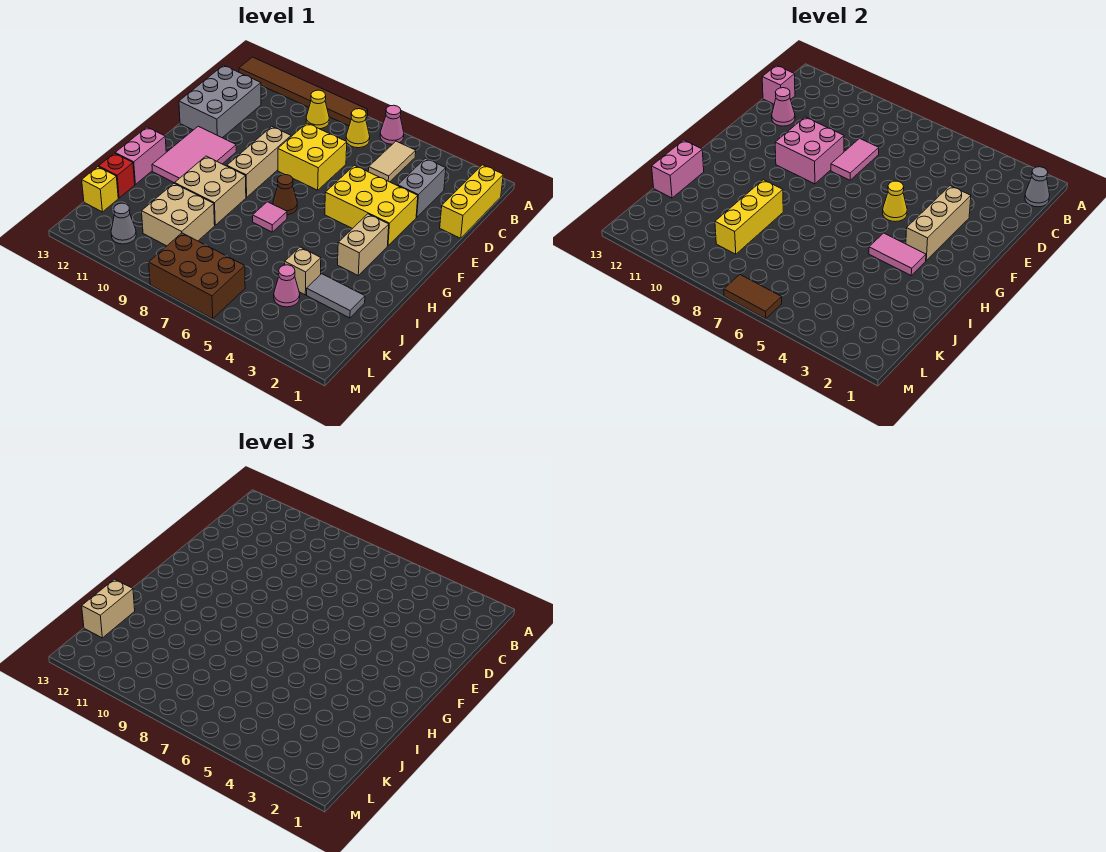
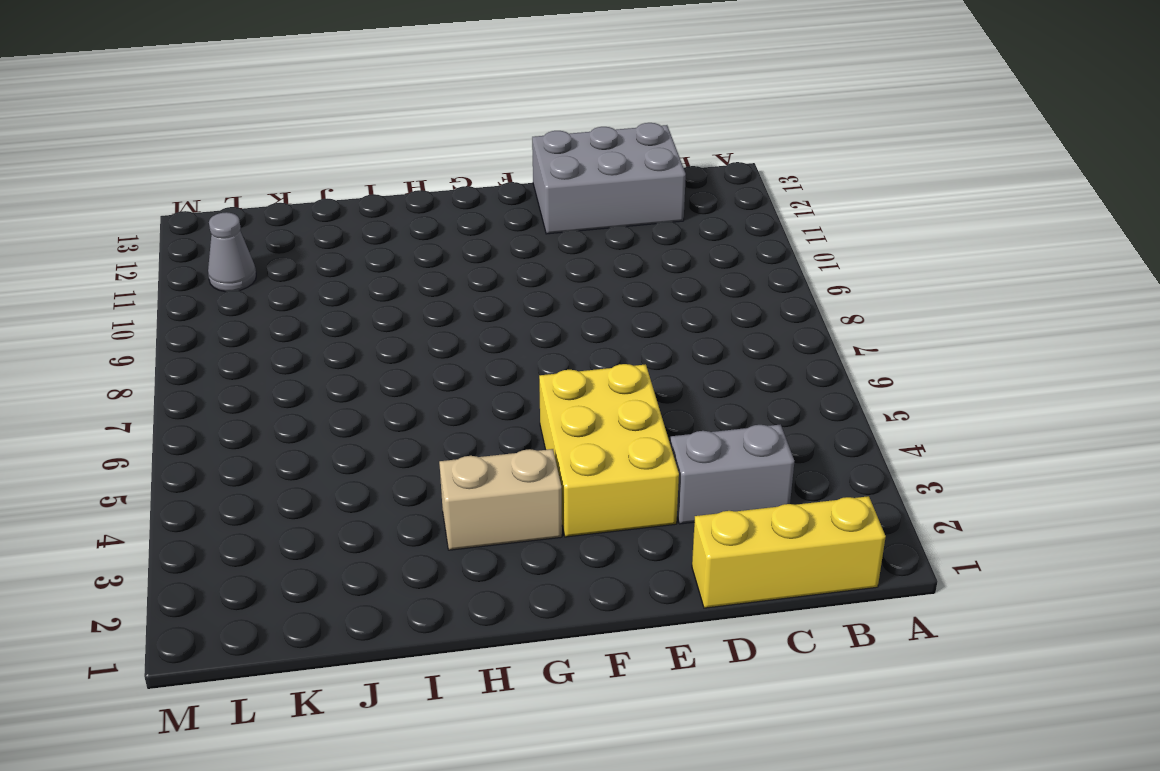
none -> pink cone A6 level 1
none -> brown tile A8:A13 level 1
none -> tan tile B5:C5 level 1
none -> yellow cone B7 level 1

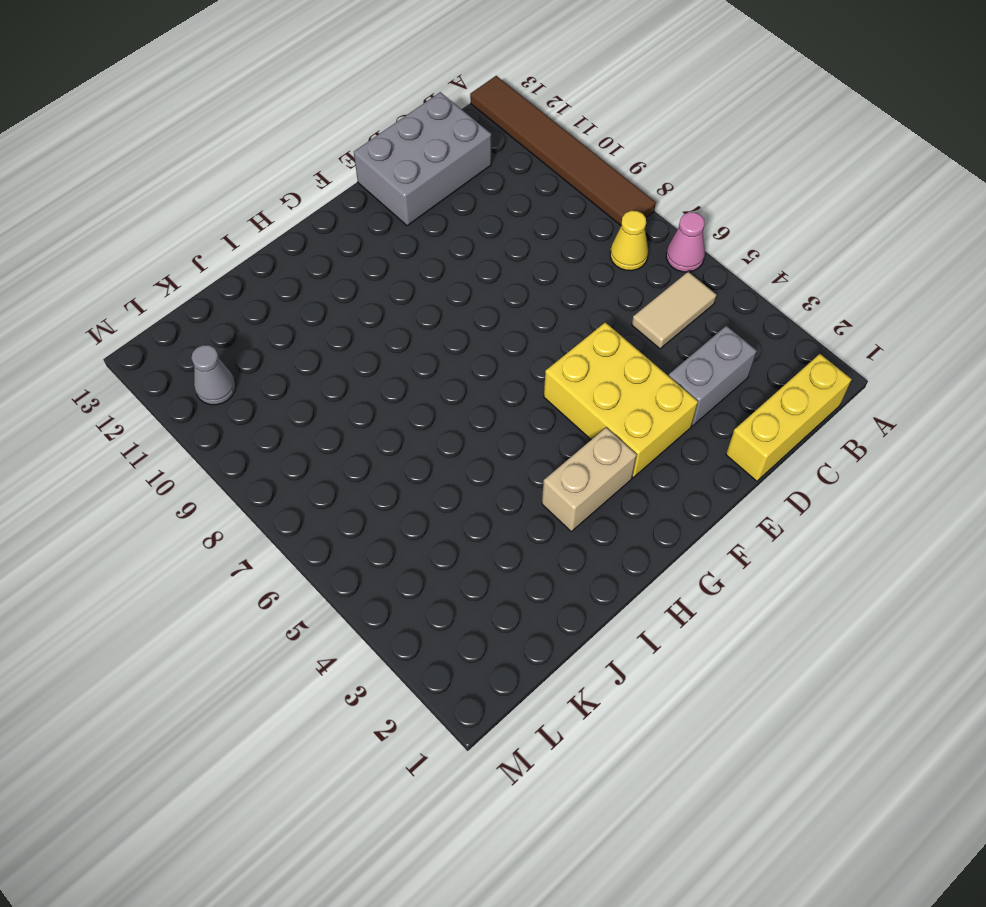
none -> yellow cone B9 level 1
none -> yellow brick D7:E8 level 1
none -> tan brick E9:G9 level 1
none -> pink tile F11:H12 level 1

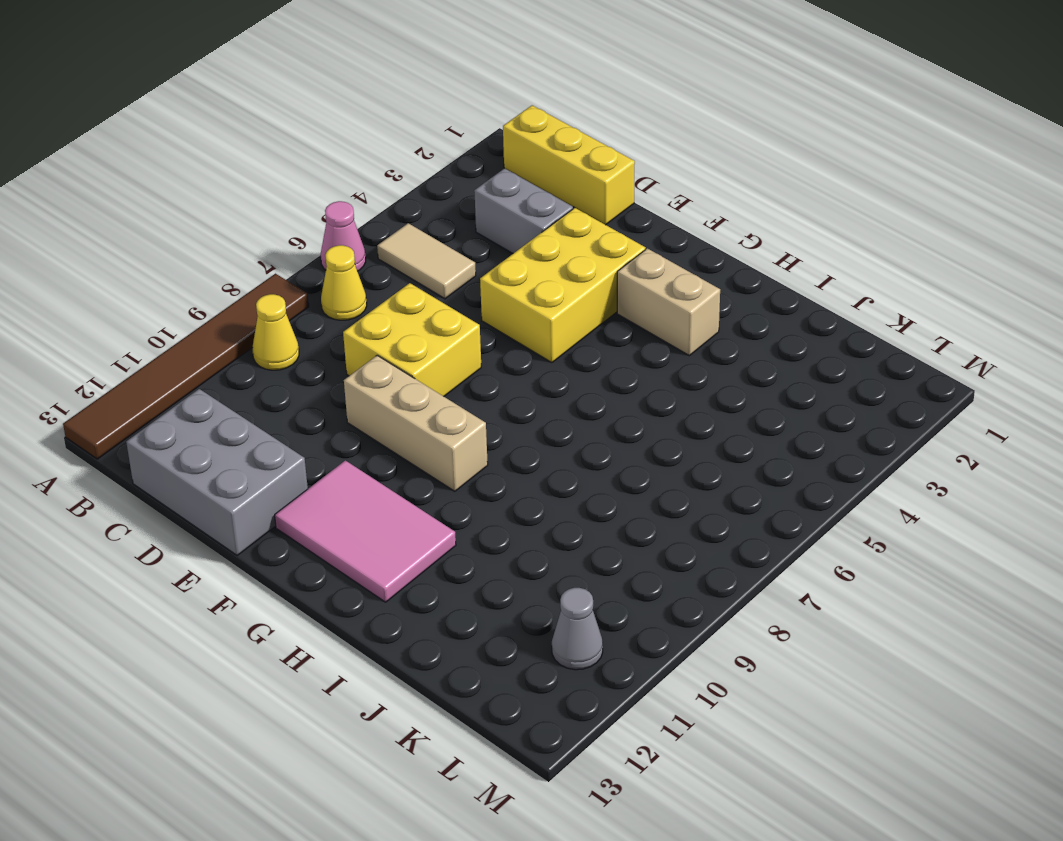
none -> brown cone G7 level 1
none -> pink tile H7 level 1
none -> tan brick H9:I10 level 1
none -> pink brick H13:I13 level 1

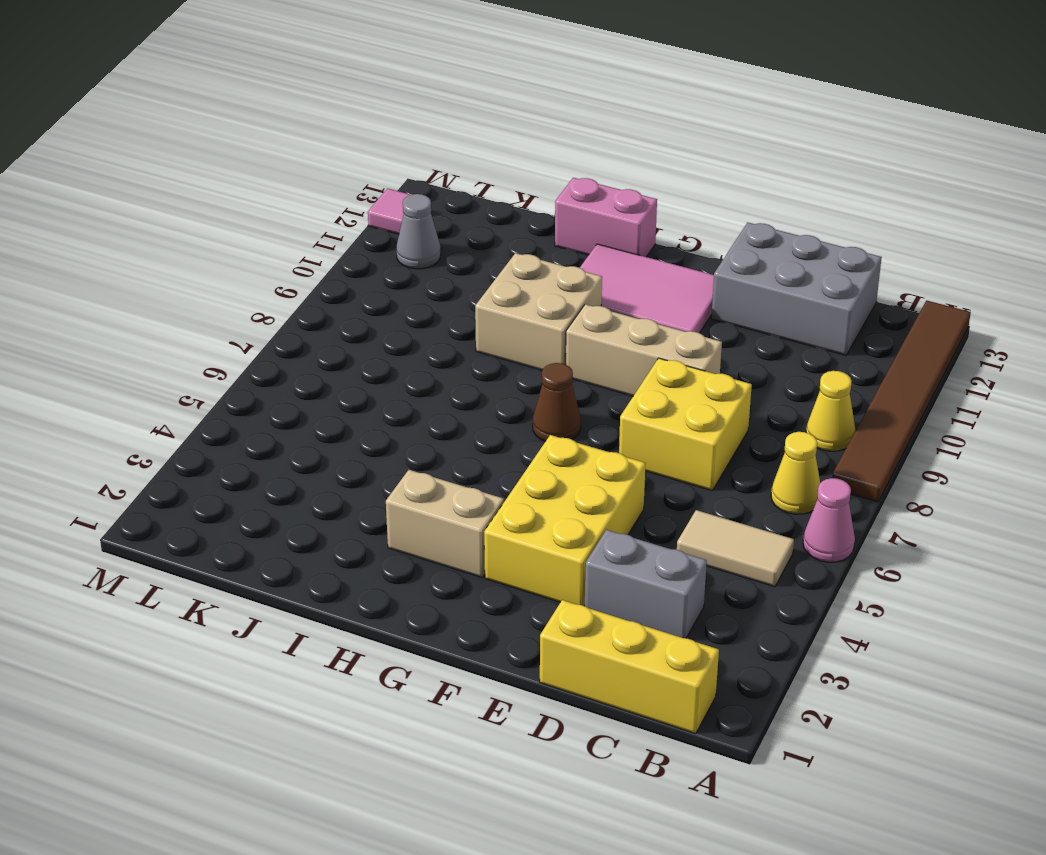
pink tile M12 level 1 -> pink tile H7 level 1
none -> grey tile J2:J3 level 1
none -> tan brick J4 level 1
none -> tan brick J9:K10 level 1
none -> red brick J13 level 1

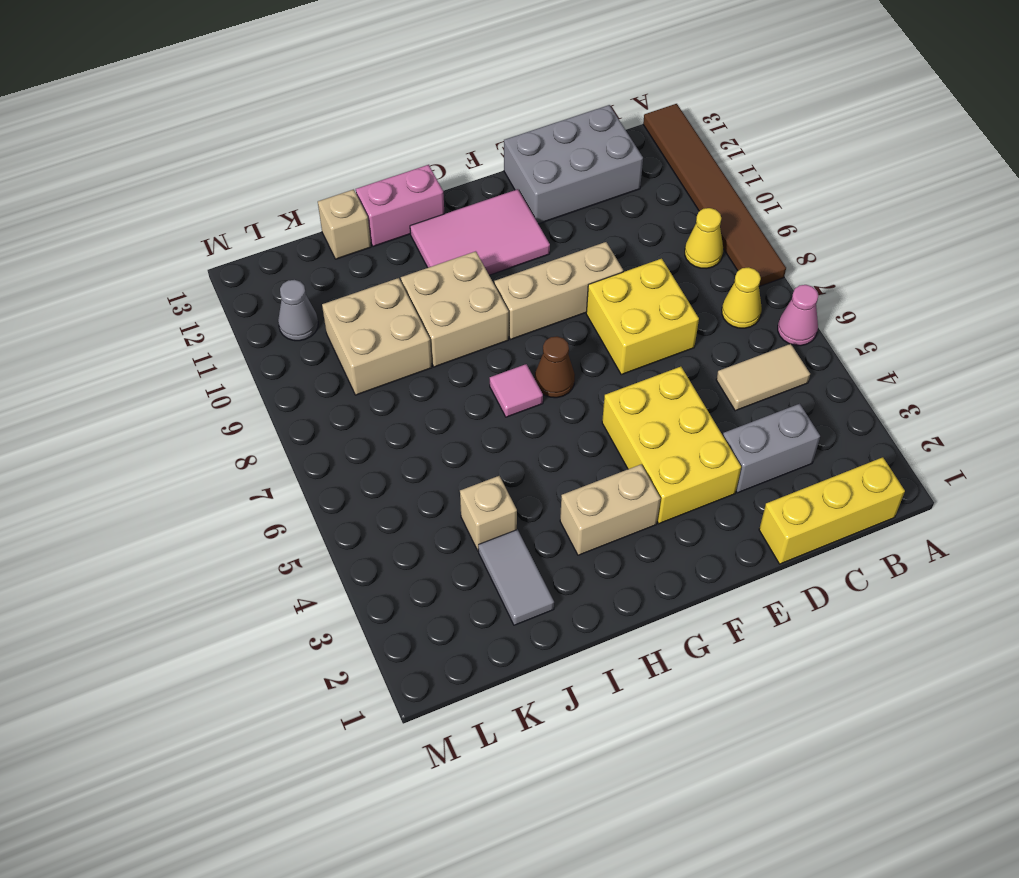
tan brick J13 level 1 -> red brick J13 level 1
none -> pink cone K4 level 1
none -> yellow brick K13 level 1
none -> brown brick L6:M8 level 1
none -> grey cone B1 level 2

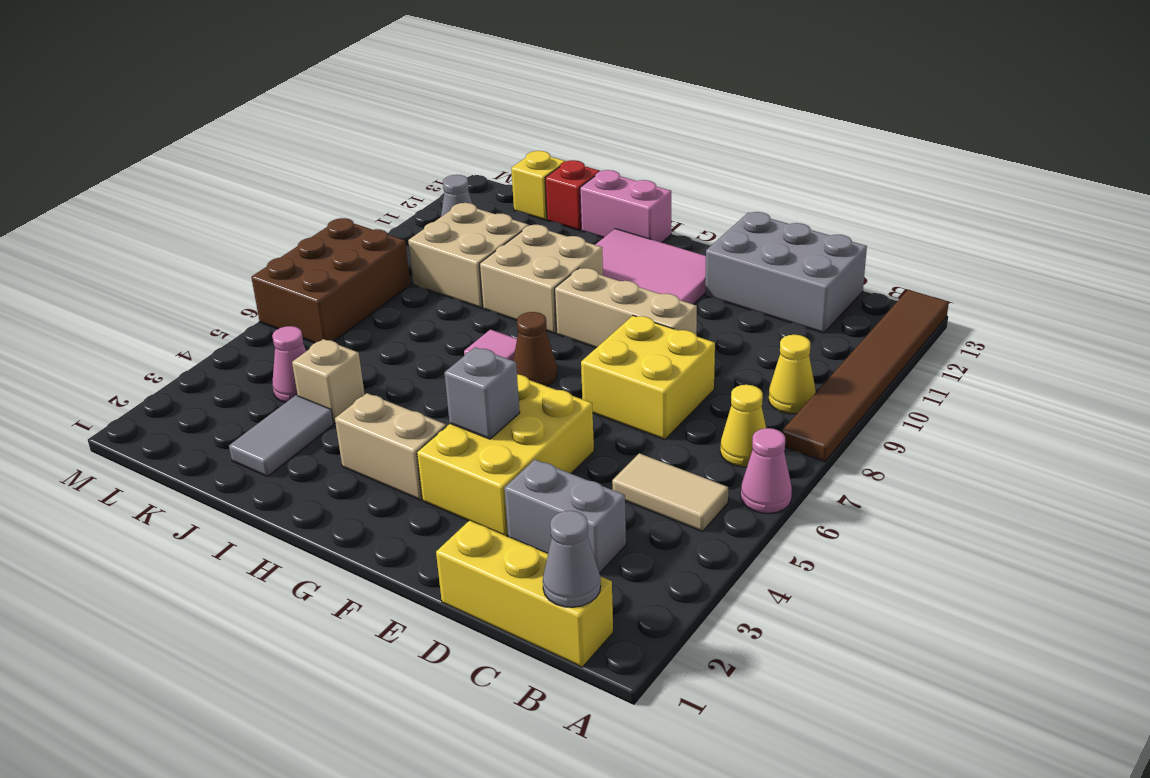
grey brick F4 level 2 -> none
none -> pink brick C13 level 2
none -> pink tile D8:E8 level 2
none -> pink cone D12 level 2
none -> tan brick E3:G3 level 2

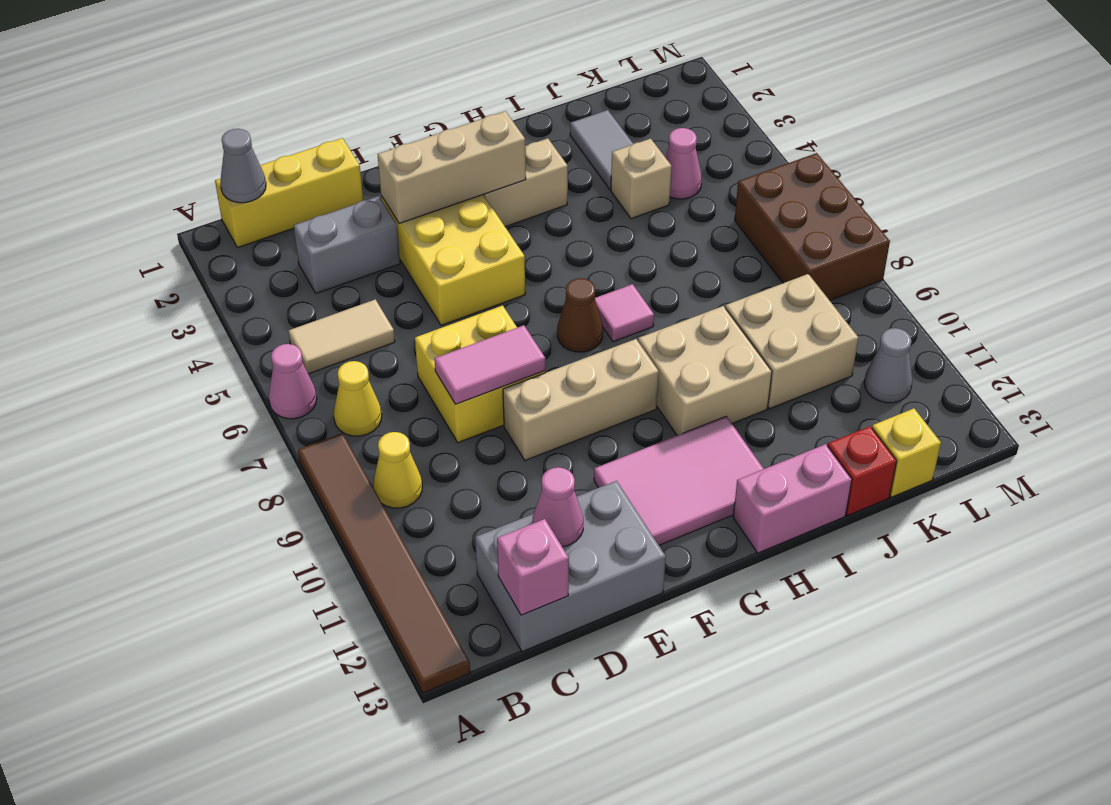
none -> pink brick E9:F10 level 2
none -> yellow cone F5 level 2
none -> pink tile H3:H4 level 2
none -> yellow brick I9:K9 level 2

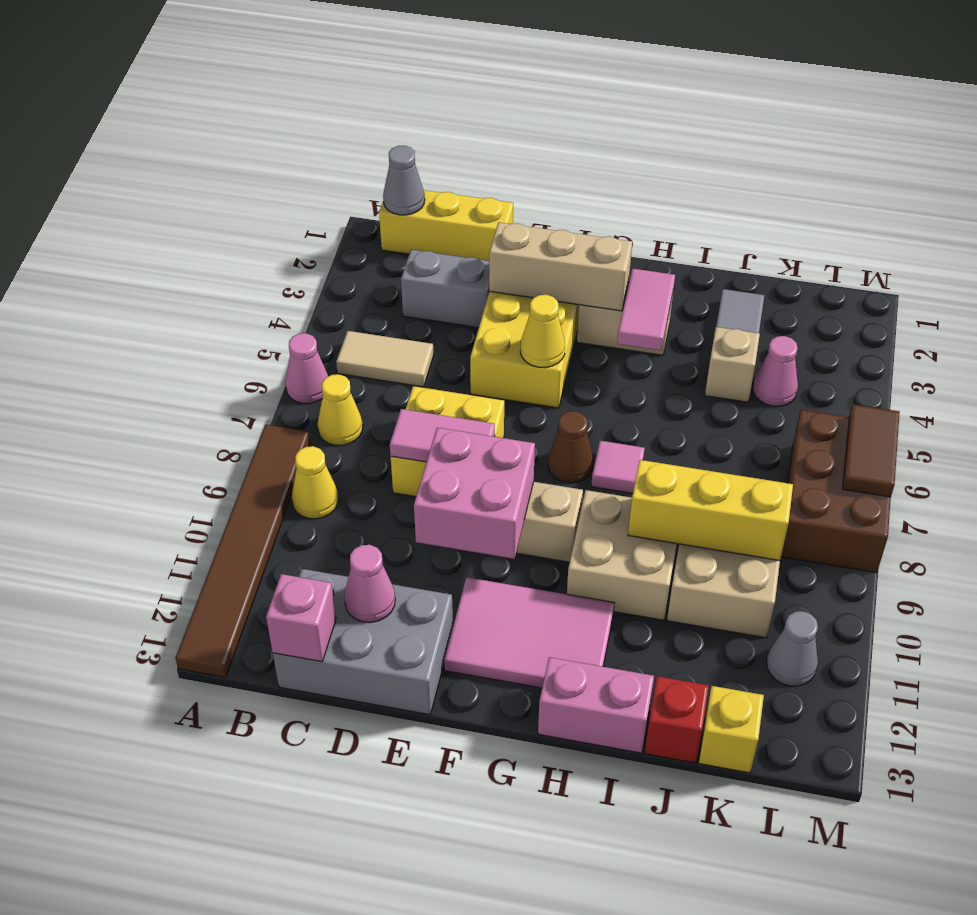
none -> pink brick I13:J13 level 2
none -> tan brick J13:K13 level 3

